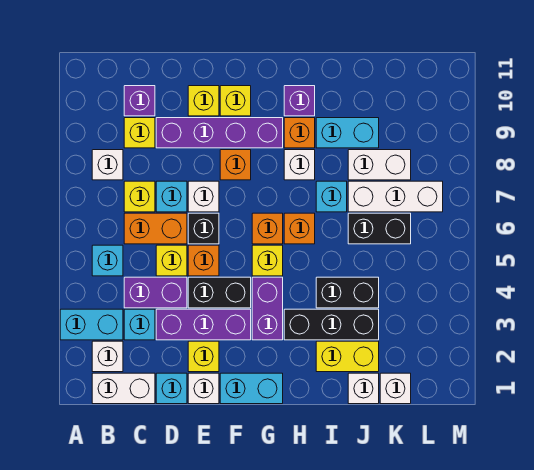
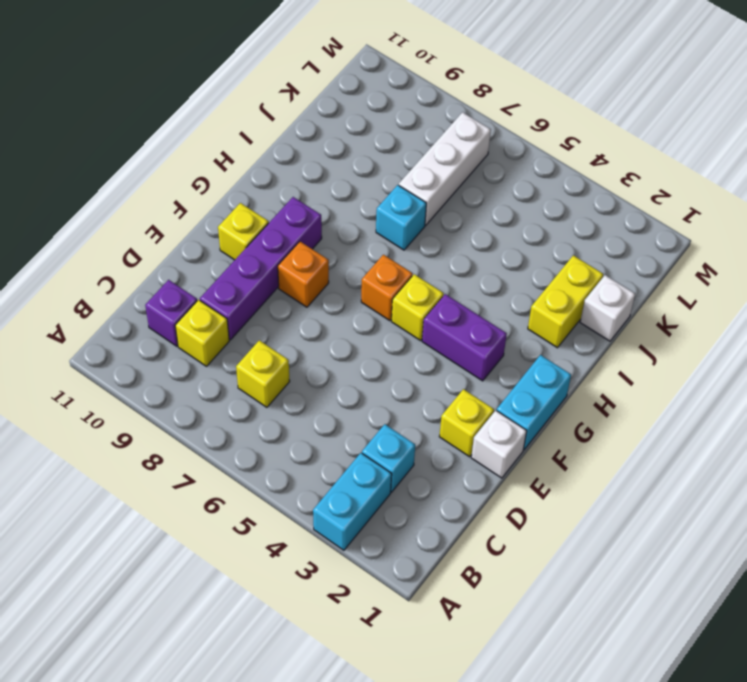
none -> white brick B1:C1 level 1
none -> white brick B2 level 1
none -> cyan brick B5 level 1
none -> white brick B8 level 1

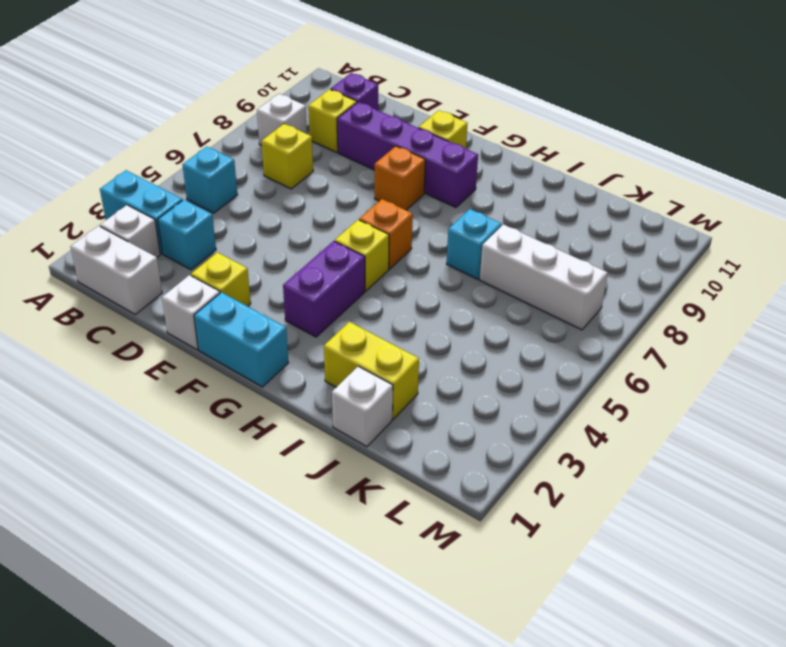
none -> purple brick C4:D4 level 1
none -> orange brick C6:D6 level 1
none -> cyan brick D1 level 1
none -> purple brick D3:F3 level 1

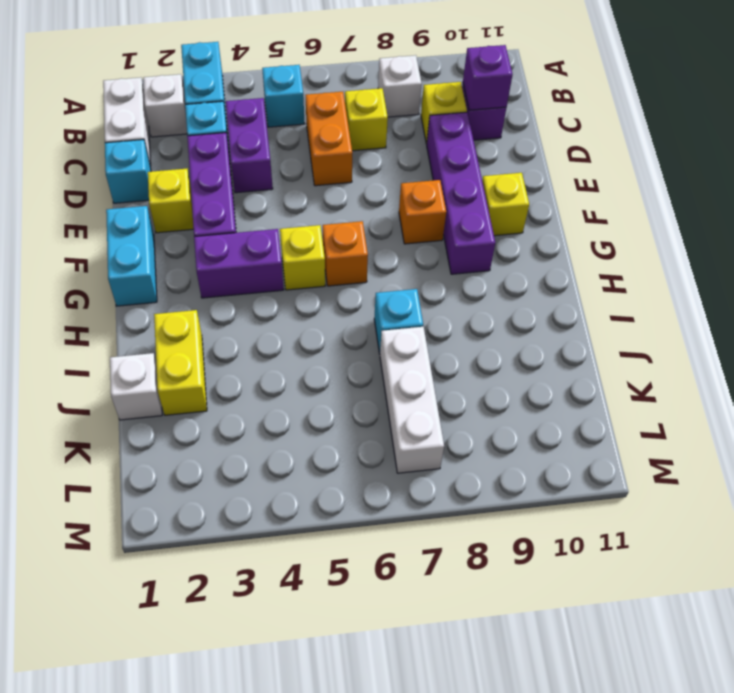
purple brick C10 level 2 -> purple brick H10 level 1
none -> yellow brick D5 level 1
none -> cyan brick D7 level 1
none -> white brick E1 level 1
none -> black brick E4:F4 level 1

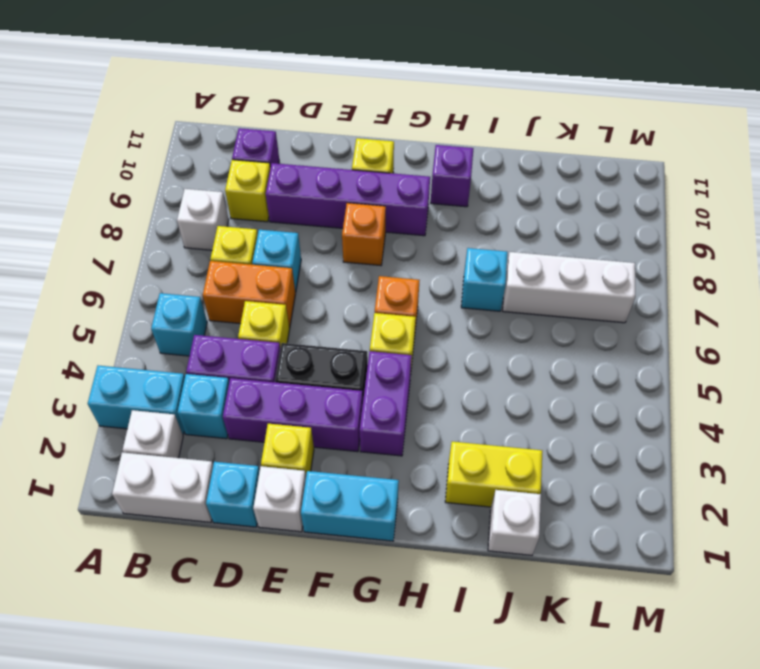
none -> orange brick E5 level 1
none -> black brick E6 level 1
none -> white brick E7 level 1
none -> yellow brick E10 level 1

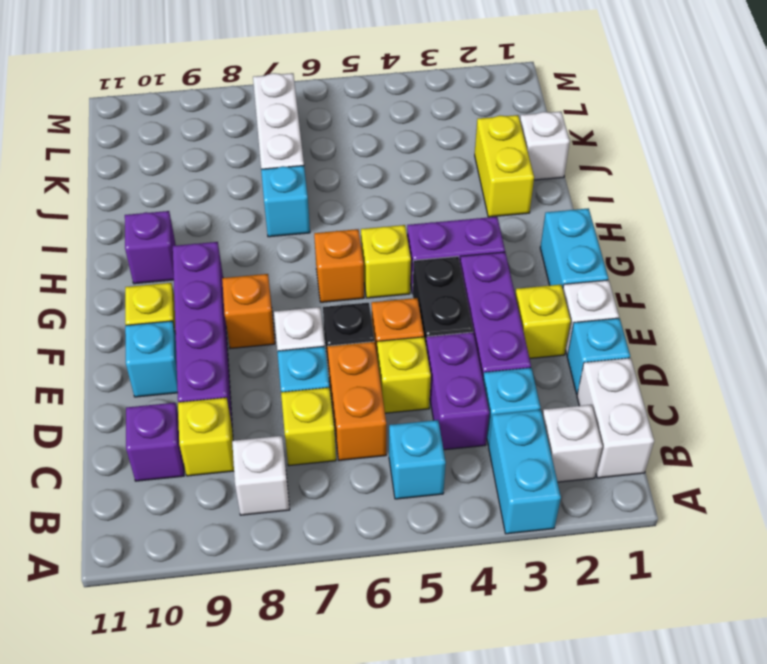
cyan brick E10 level 1 -> yellow brick E10 level 1
none -> black brick H3:J3 level 1
none -> orange brick H6 level 1
none -> white brick H8 level 1
none -> orange brick H9 level 1

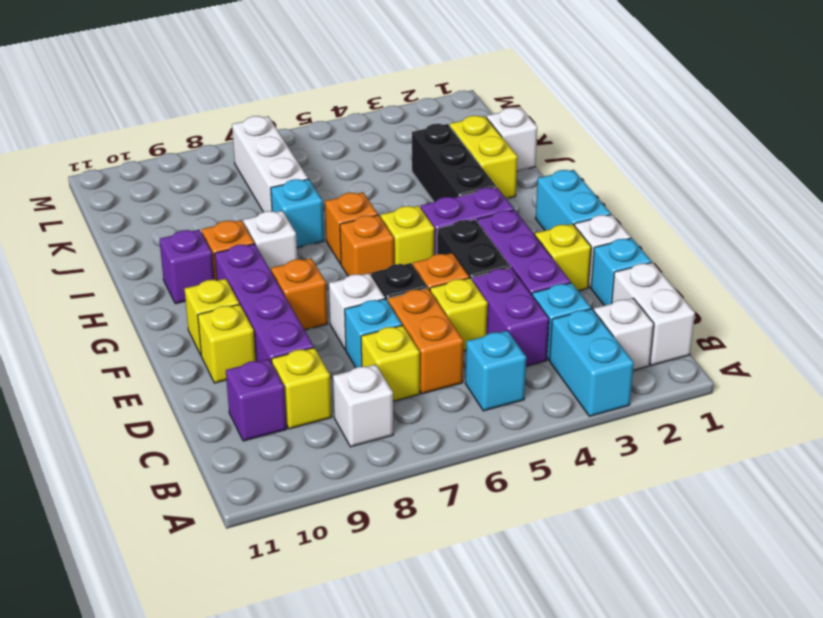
none -> black brick I4:J4 level 1
none -> cyan brick I9:J9 level 1
none -> black brick J6:K6 level 1
none -> white brick J8:K8 level 1

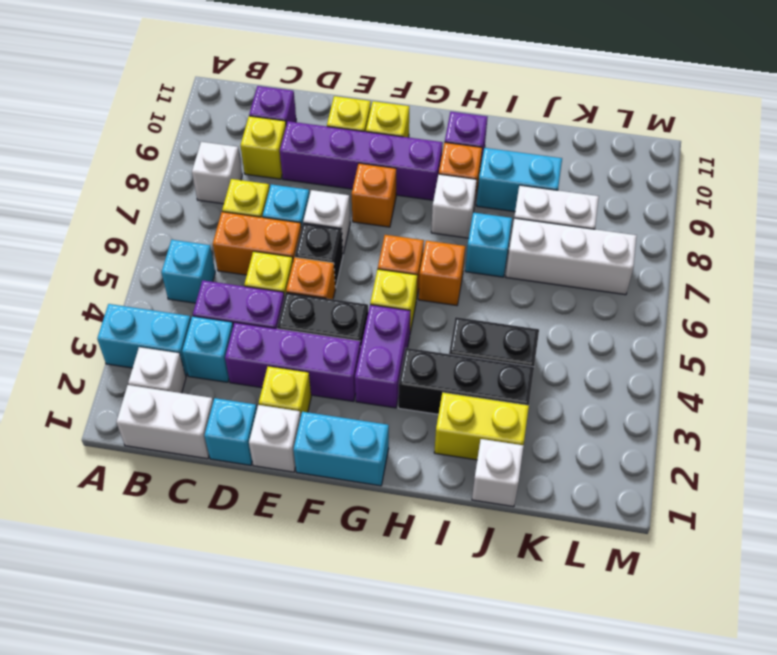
none -> black brick J6:K6 level 1
none -> white brick K1 level 1

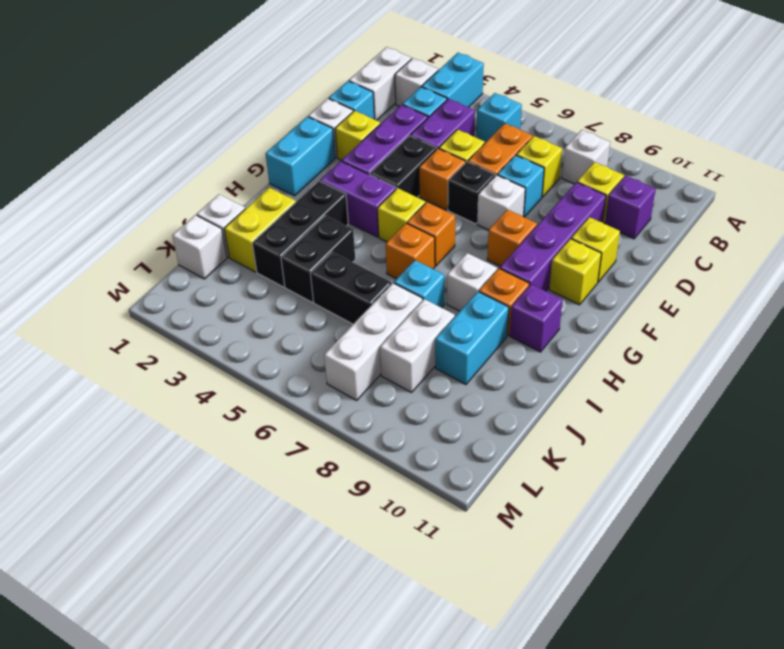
black brick J5:J6 level 1 -> black brick J6:K6 level 1

